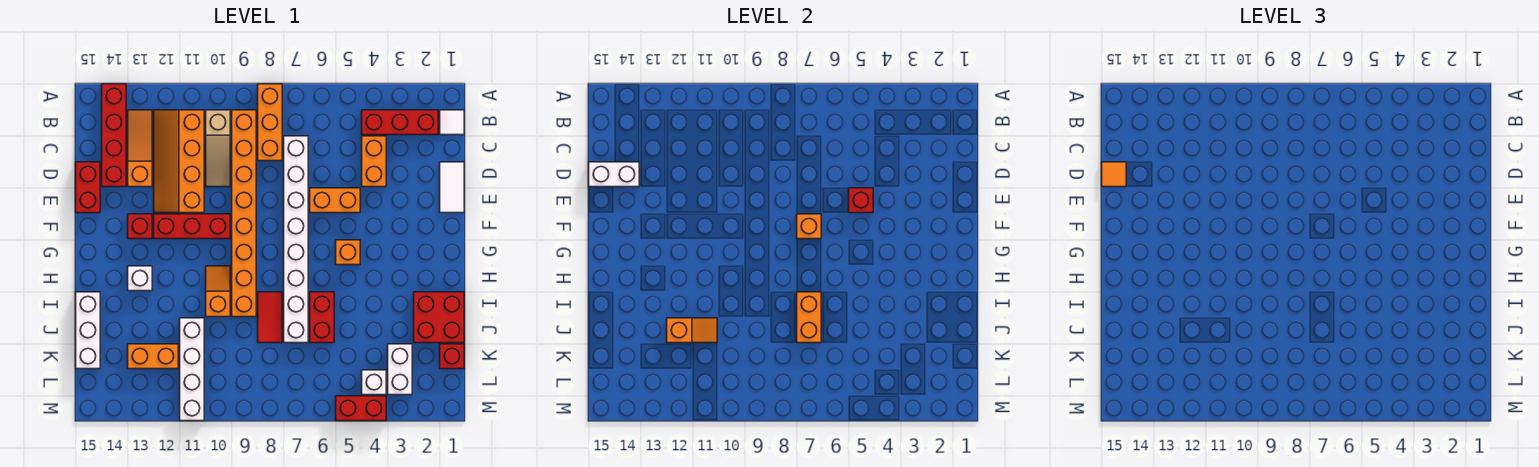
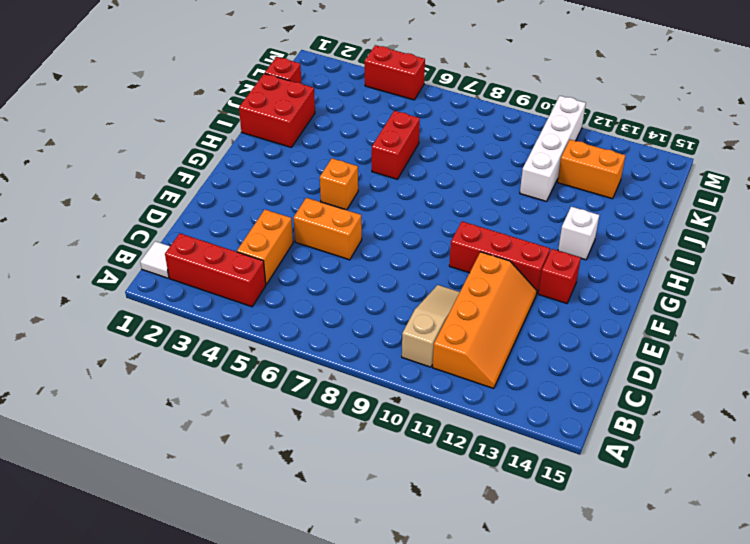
none -> orange brick A8:C8 level 1
none -> red brick A14:D14 level 1
none -> orange brick B9:I9 level 1
none -> orange slope B13:D13 level 1 top D

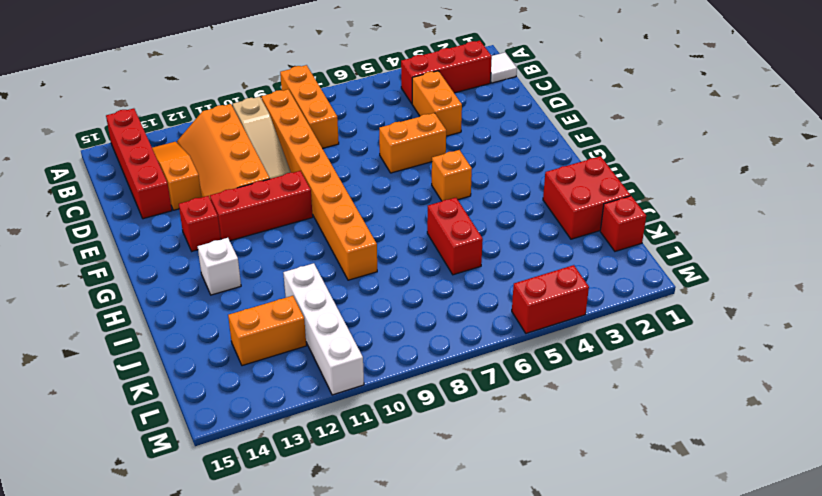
none -> white brick C7:J7 level 1
none -> white tile D1:E1 level 1
none -> red brick D15:E15 level 1
none -> orange slope H10:I10 level 1 top I

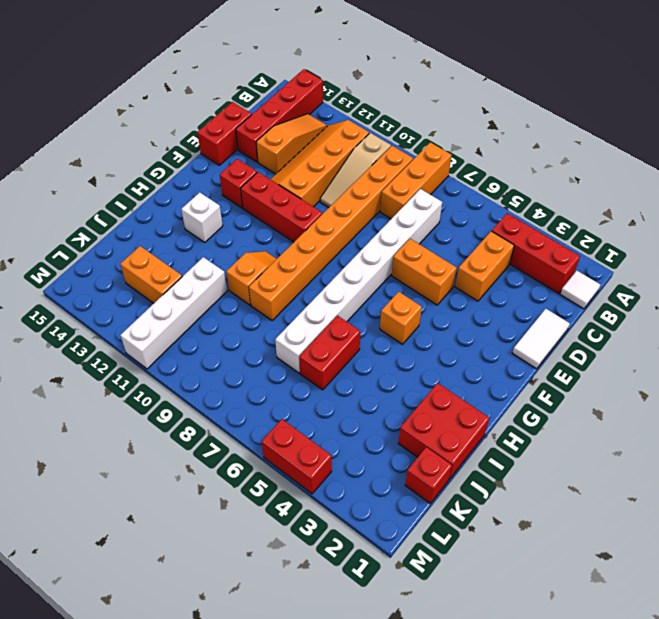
none -> red tile I8:J8 level 1
none -> white brick I15:K15 level 1
none -> white brick K3:L3 level 1
none -> white brick L4 level 1

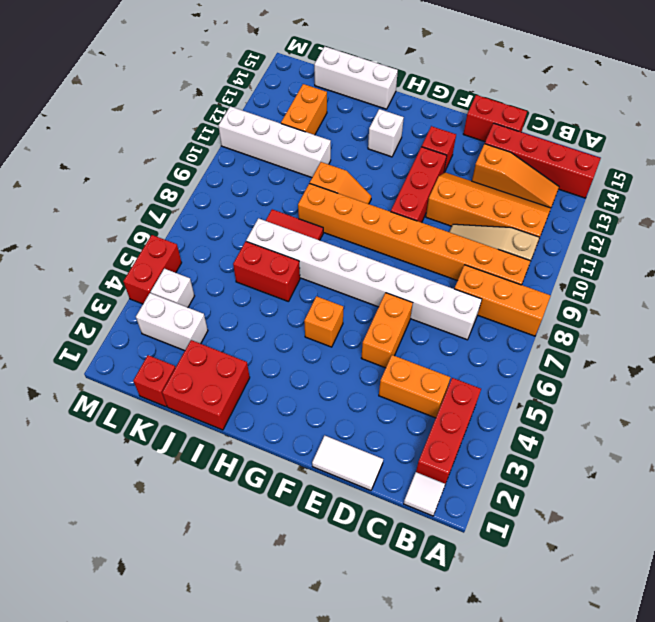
none -> white brick D14:D15 level 2
none -> red brick E5 level 2
none -> orange brick F7 level 2
none -> orange brick I7:J7 level 2

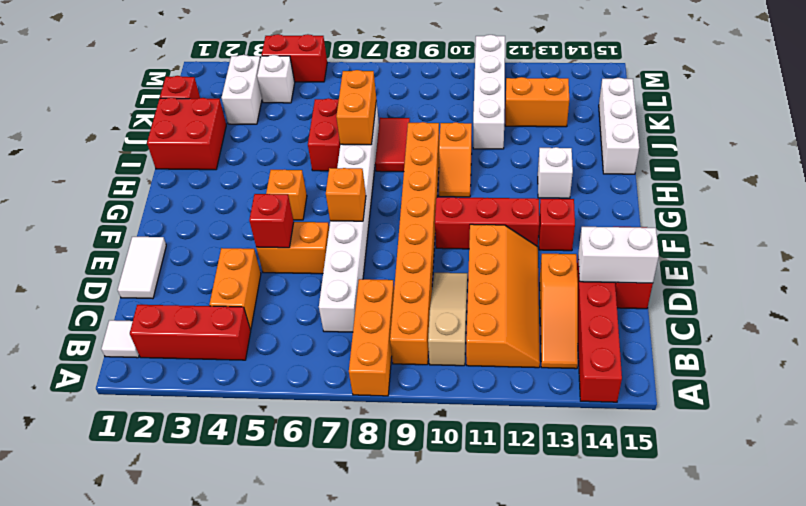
none -> orange slope J11:J12 level 2 top 12
none -> orange tile D15 level 3

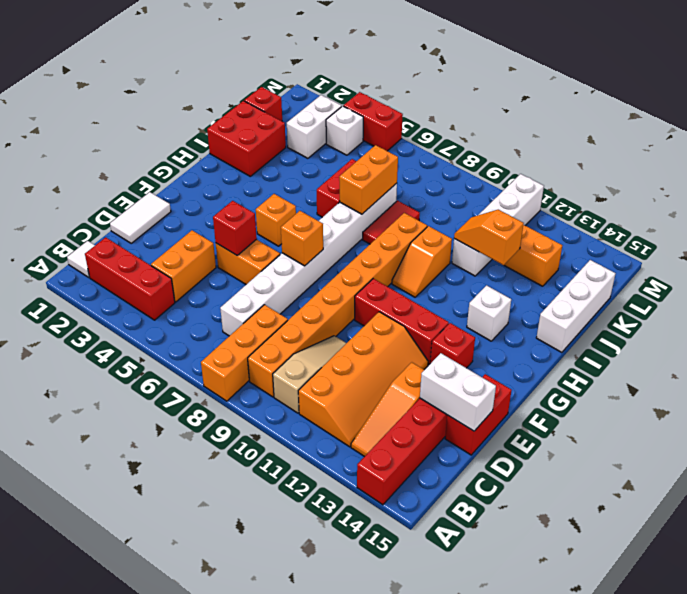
none -> orange tile D15 level 3

